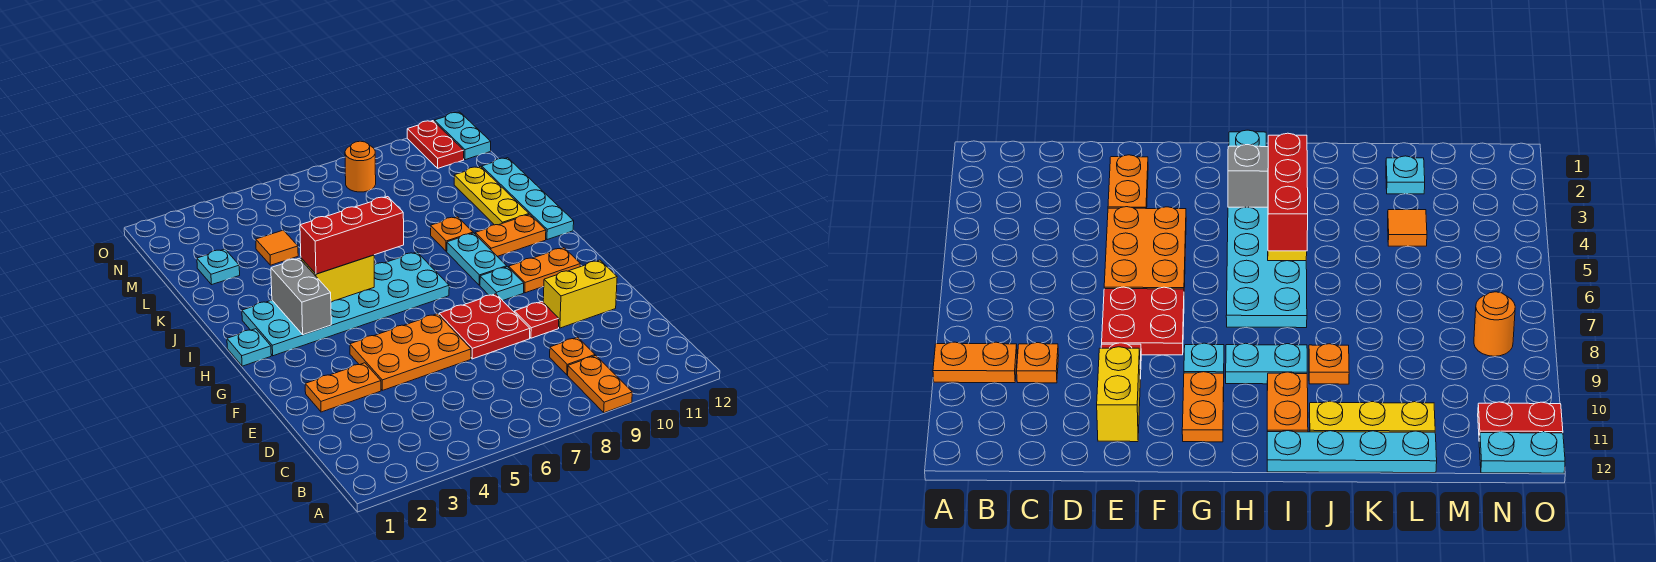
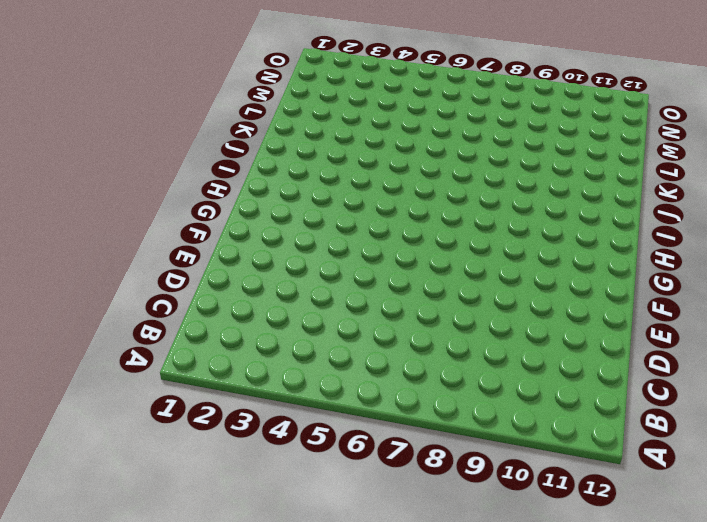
none -> orange plate A9:B9 level 1
none -> orange plate C9 level 1
none -> orange plate E2:E3 level 1

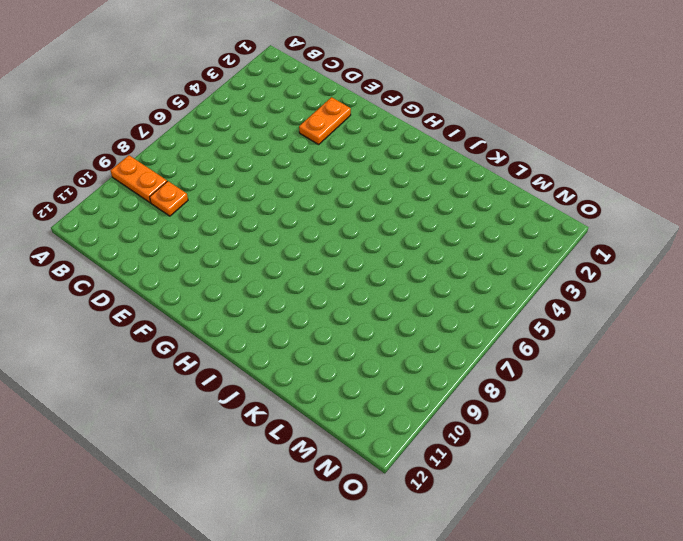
none -> orange plate E4:F6 level 1
none -> red plate E7:F8 level 1
none -> red plate E9 level 1

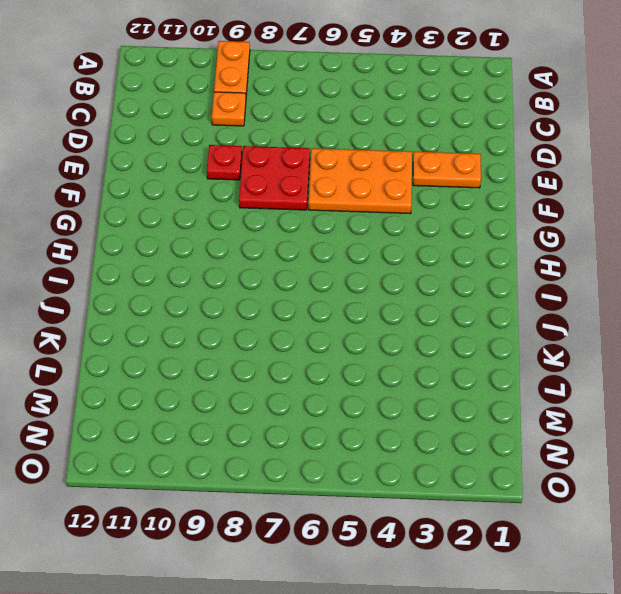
none -> yellow brick E10:E11 level 1
none -> cyan plate G9 level 1
none -> orange plate G10:G11 level 1

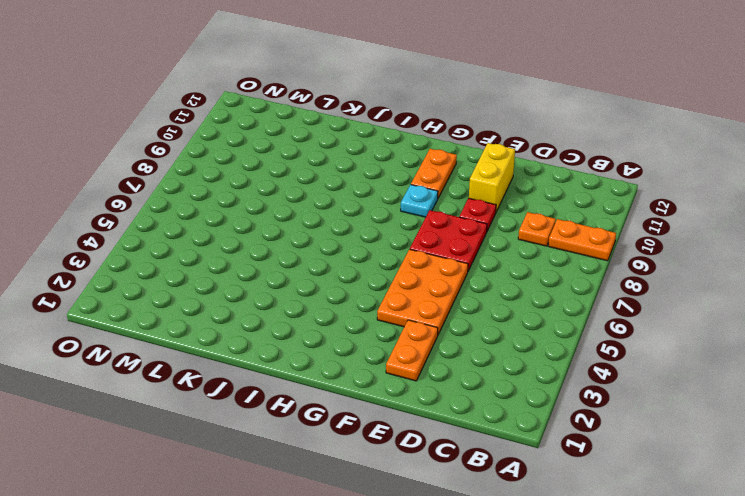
none -> cyan plate H1 level 1
none -> cyan plate H2:I7 level 1
none -> cyan plate H9:I9 level 1

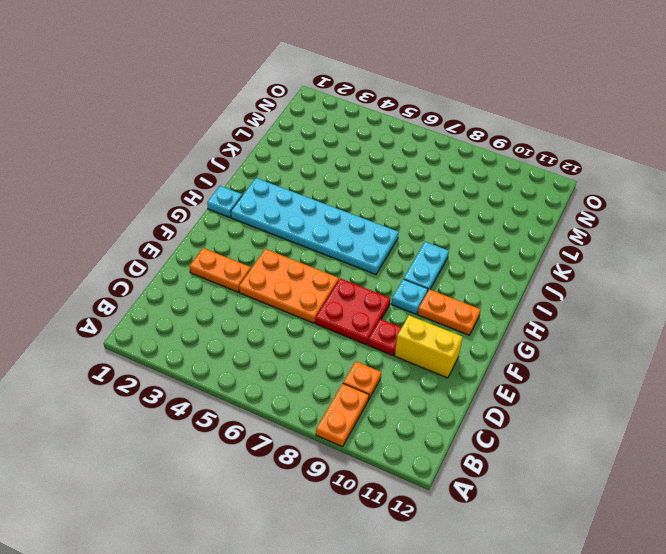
none -> orange plate I10:I11 level 1
none -> cyan plate I12:L12 level 1
none -> orange plate J9 level 1

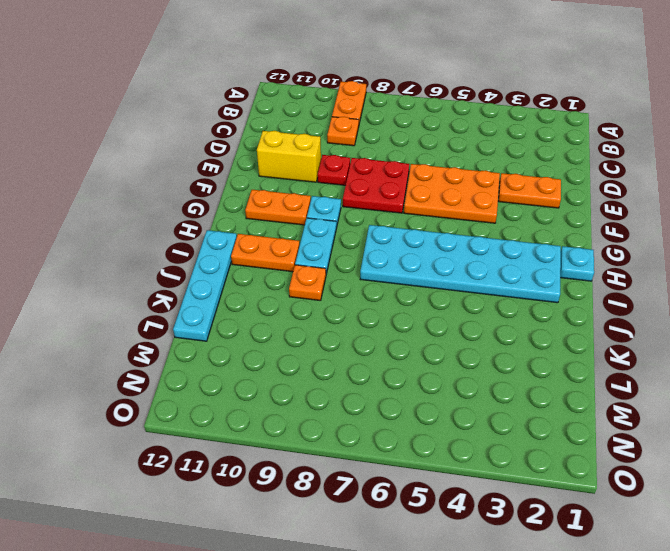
none -> yellow plate J11:L11 level 1
none -> cyan plate L2 level 1
none -> orange tile L4 level 1

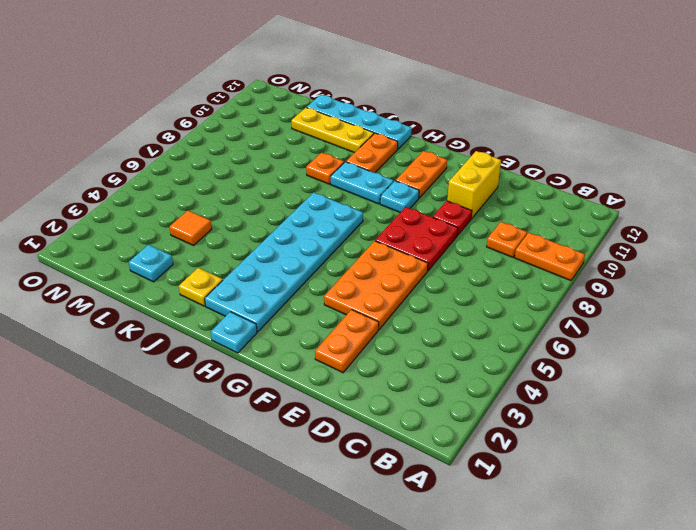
yellow plate J2 level 1 -> none
none -> orange round brick N8 level 1
none -> red plate N11:O11 level 1
none -> cyan plate N12:O12 level 1

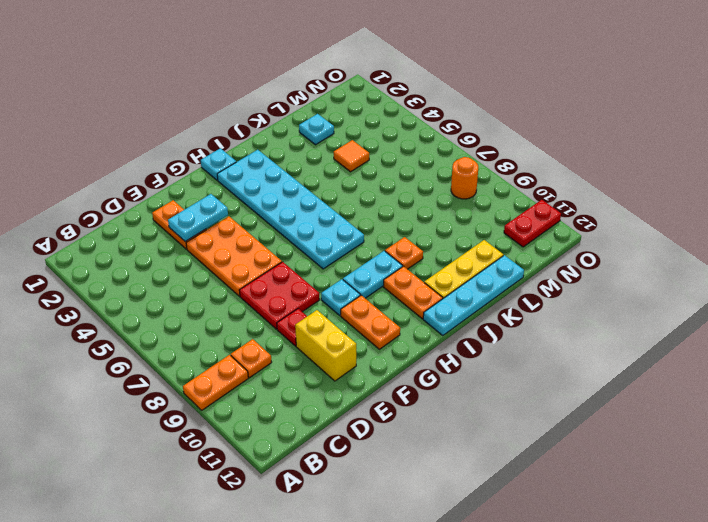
cyan plate E3:F3 level 2 -> cyan plate N12:O12 level 1
none -> grey brick H3:I3 level 2
none -> yellow brick I4:I5 level 2
none -> red brick I4:I6 level 3

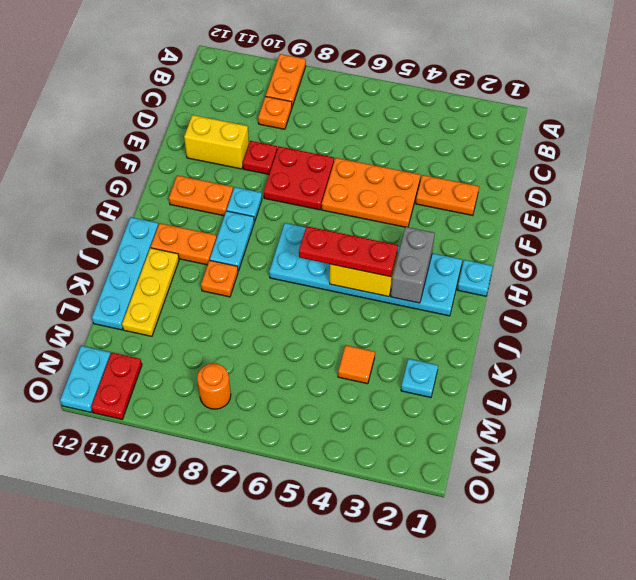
red plate I4:I6 level 3 -> red brick I4:I6 level 3

